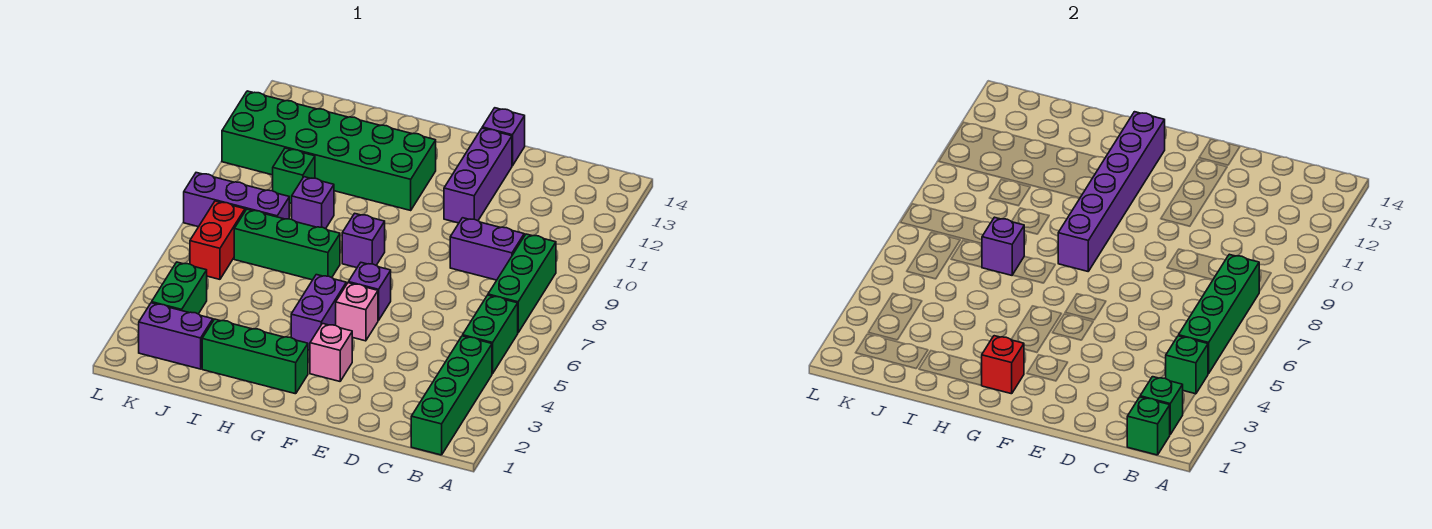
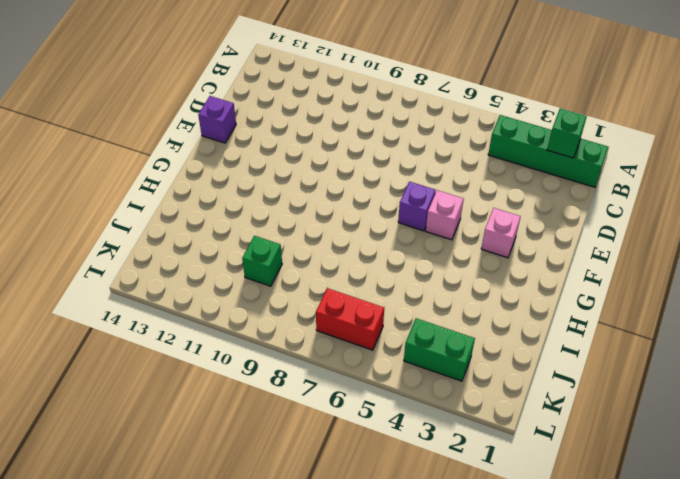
none -> green brick B5:B6 level 1
none -> green brick B7:B9 level 1
none -> purple brick C9:D9 level 1

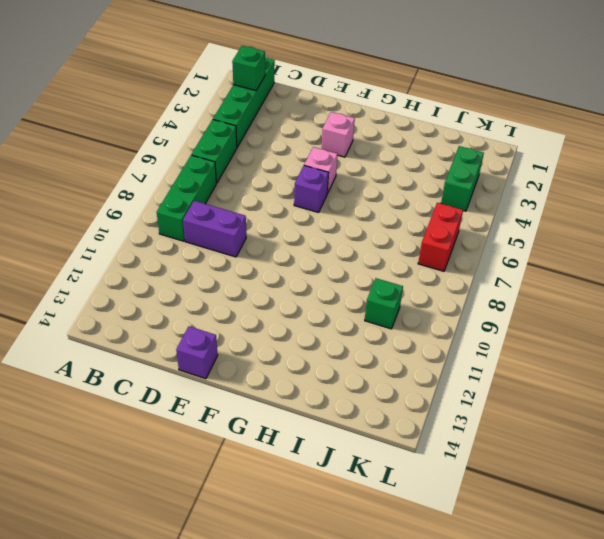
none -> purple brick E11:E13 level 1
none -> green brick G2:I2 level 1
none -> purple brick G4:G5 level 1

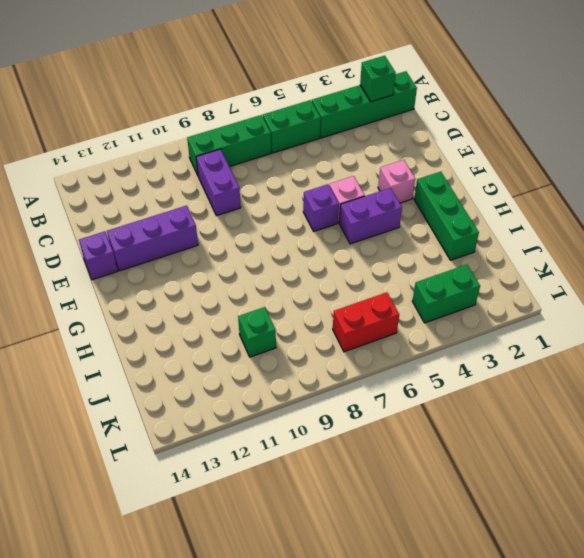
none -> purple brick G8 level 1
none -> green brick G11:L12 level 1
none -> green brick H7:J7 level 1

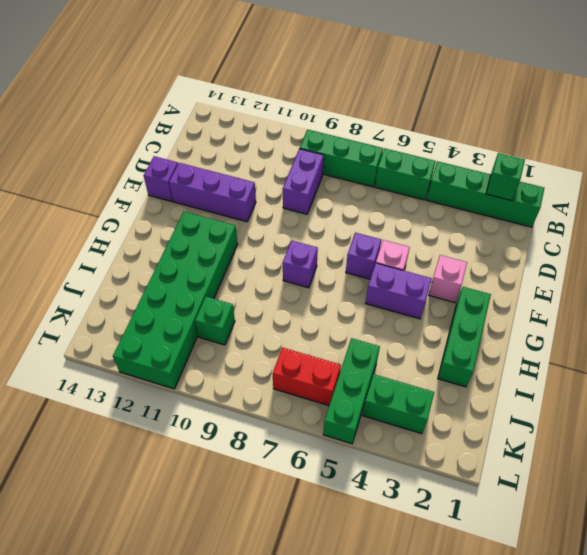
green brick J5:L5 level 1 -> green brick H7:J7 level 1
none -> purple brick I9 level 1
none -> purple brick J2:K2 level 1
none -> purple brick J8:L8 level 1

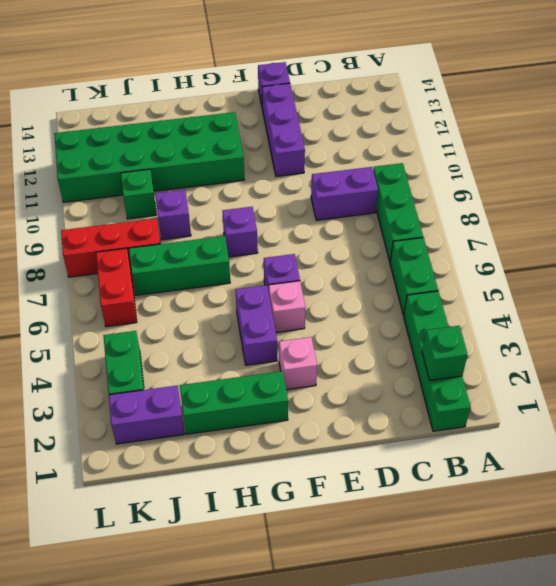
red brick J8:L8 level 1 -> purple brick J8:L8 level 1
none -> green brick B1 level 2
none -> green brick B4 level 2
none -> green brick B5:B8 level 2

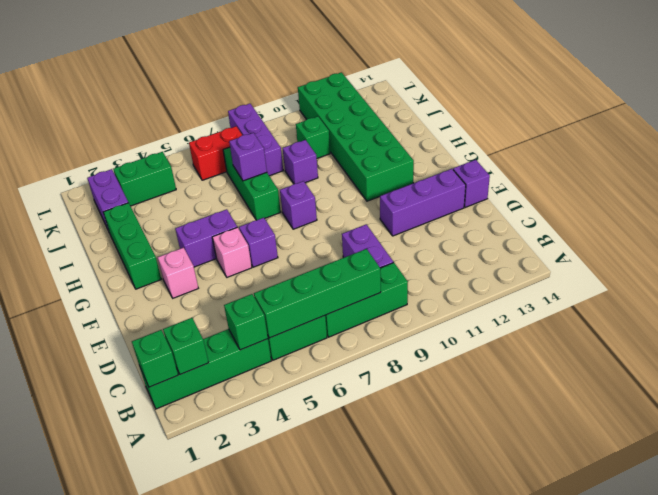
none -> red brick G2 level 2
none -> purple brick G8:G13 level 2

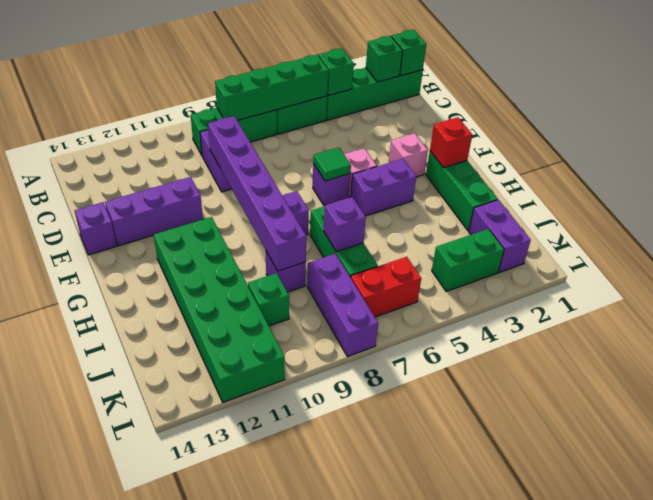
purple brick D9:I9 level 2 -> purple brick G8:G13 level 2
green tile F6 level 2 -> none

